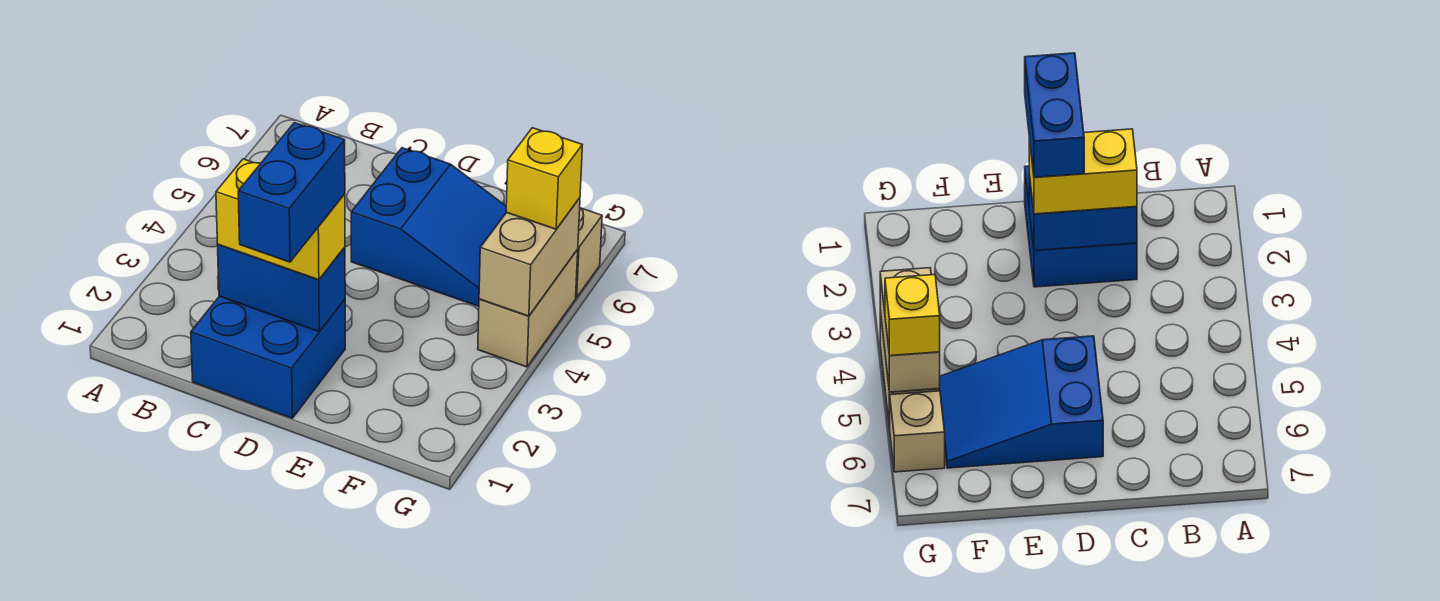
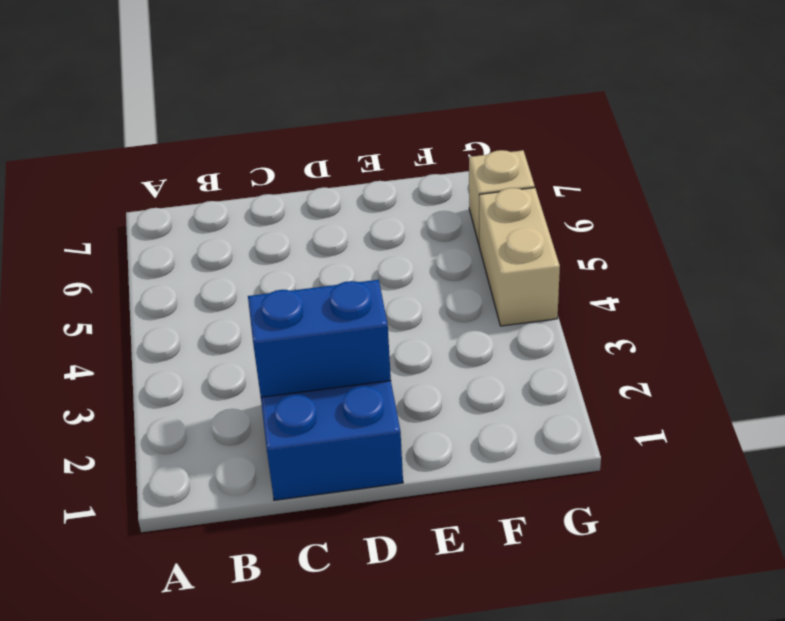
none -> blue slope D5:F6 level 1 top D
none -> tan brick G4:G5 level 2

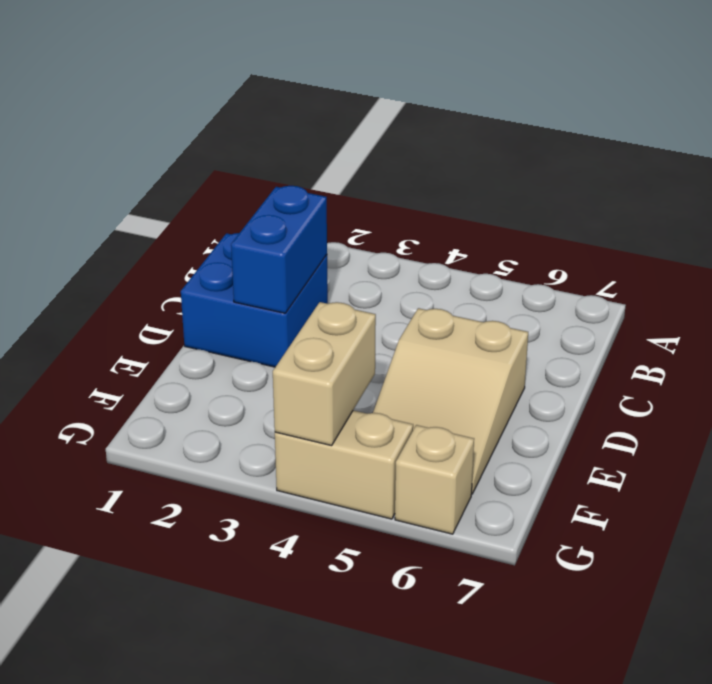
tan slope D5:F6 level 1 top D -> blue slope D5:F6 level 1 top D
tan brick F4:G4 level 2 -> tan brick G4:G5 level 2
none -> yellow brick C2:D2 level 3
none -> yellow brick G5 level 3

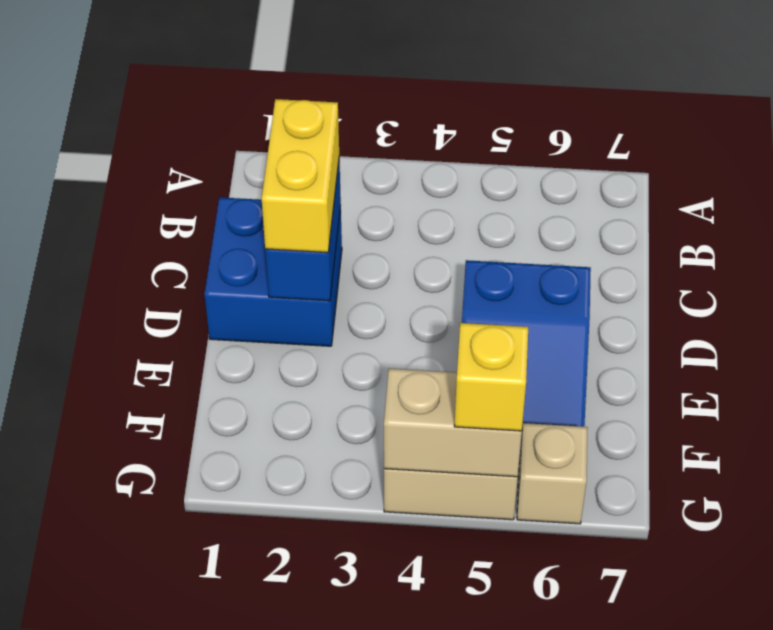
none -> blue brick D1:D2 level 4

